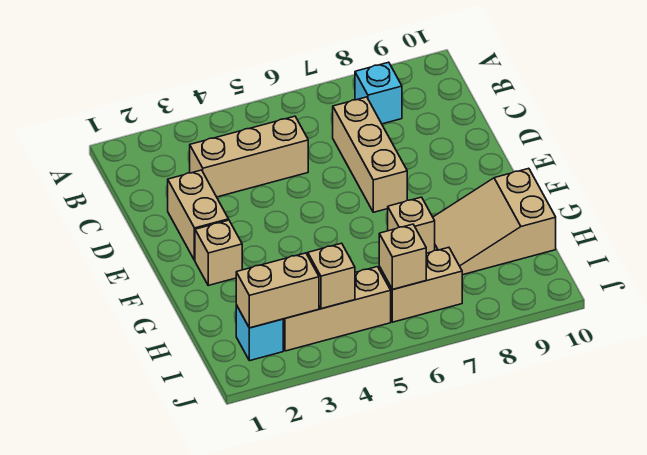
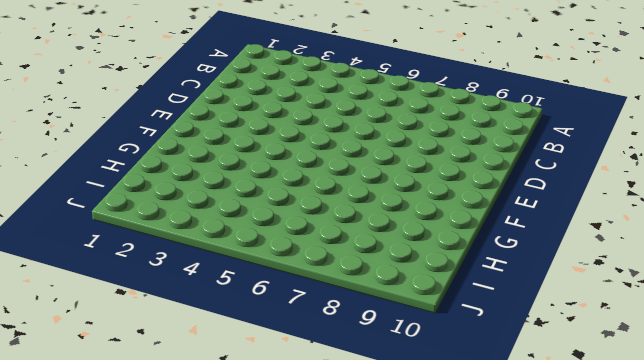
none -> cyan brick B8 level 1
none -> tan brick C3:C5 level 1
none -> tan brick C7:E7 level 1

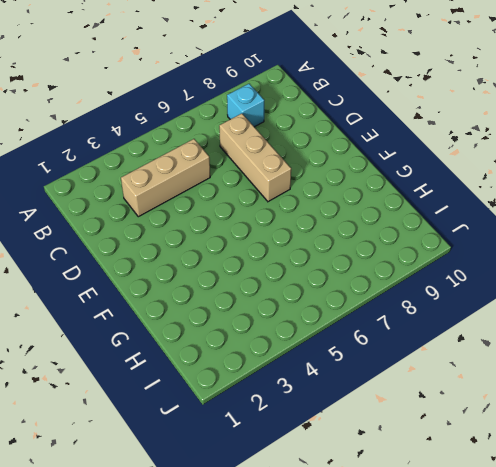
none -> tan brick D2:E2 level 1
none -> tan brick F2 level 1
none -> tan brick G7 level 1

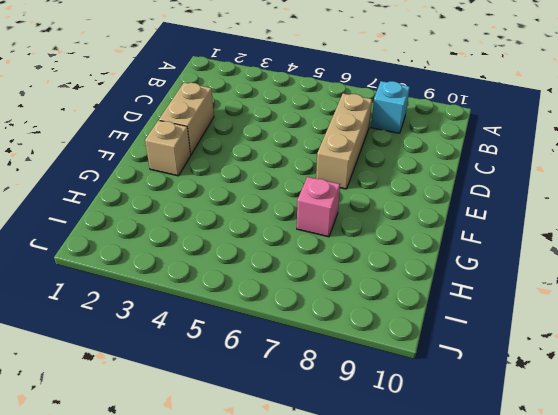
pink brick G7 level 1 -> tan brick G7 level 1
none -> tan brick C3:C5 level 1
none -> tan slope G8:H10 level 1 top 10
none -> cyan brick I2 level 1

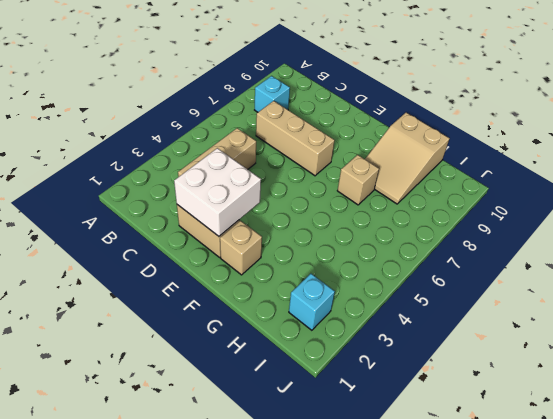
white brick D2:E3 level 2 -> none
none -> tan brick I3:I5 level 1
none -> tan brick I6:I7 level 1
none -> tan brick I2:I3 level 2

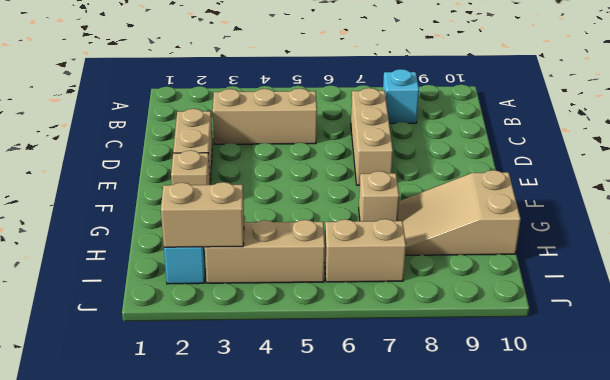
none -> tan brick I4 level 2
none -> tan brick I6 level 2

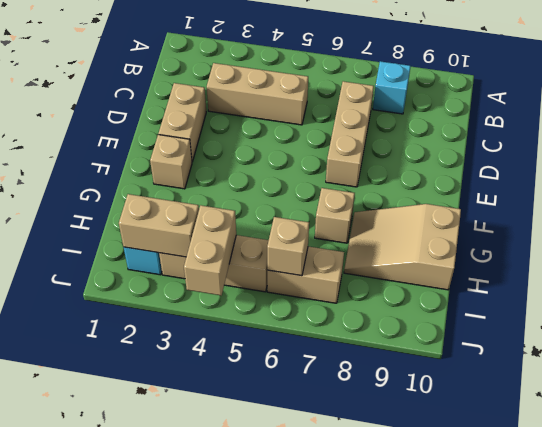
tan brick I4:J4 level 2 -> tan brick I4 level 2

